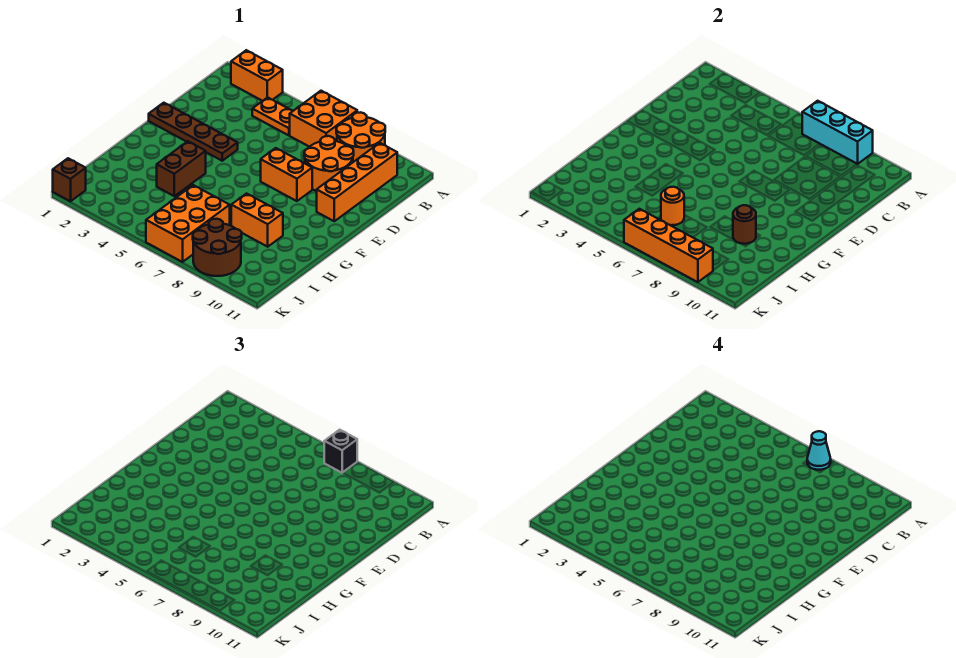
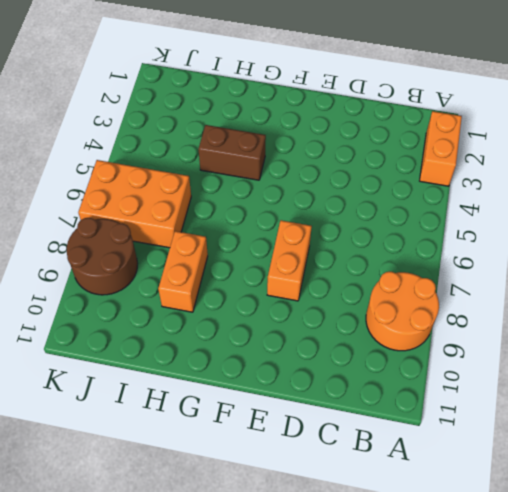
none -> orange brick A6:B7 level 1
none -> orange plate B4:B5 level 1
none -> orange brick B10:E10 level 1

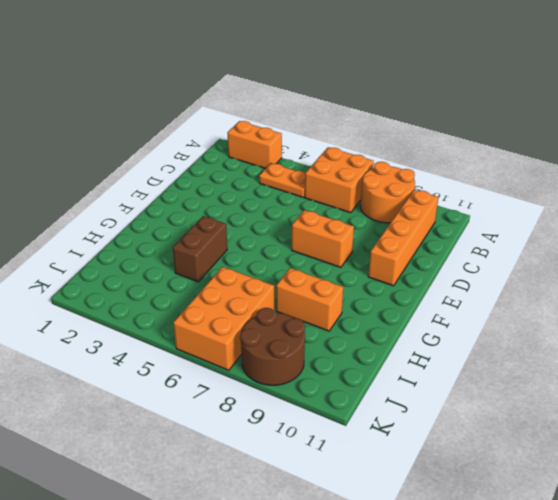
none -> orange round brick C8:D9 level 1
none -> brown plate E1:E4 level 1
none -> brown brick K1 level 1

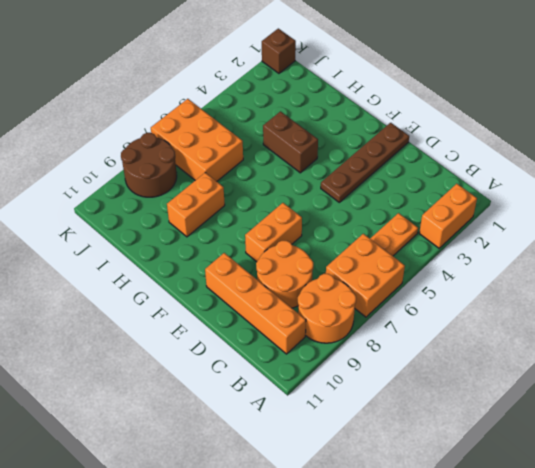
none -> cyan brick A7:A9 level 2
none -> brown round brick H9 level 2
none -> orange round brick I6 level 2

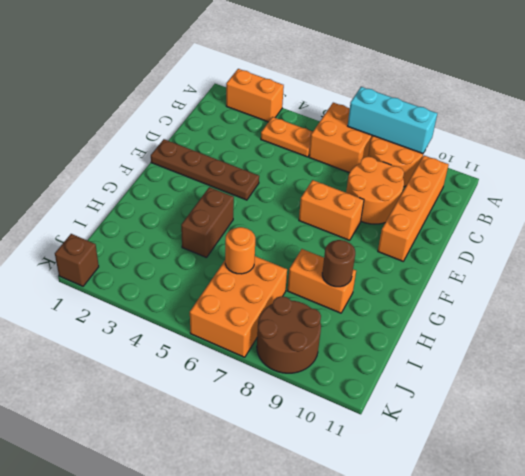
none -> orange brick K6:K9 level 2
none -> black brick A7 level 3
none -> cyan cone A7 level 4

